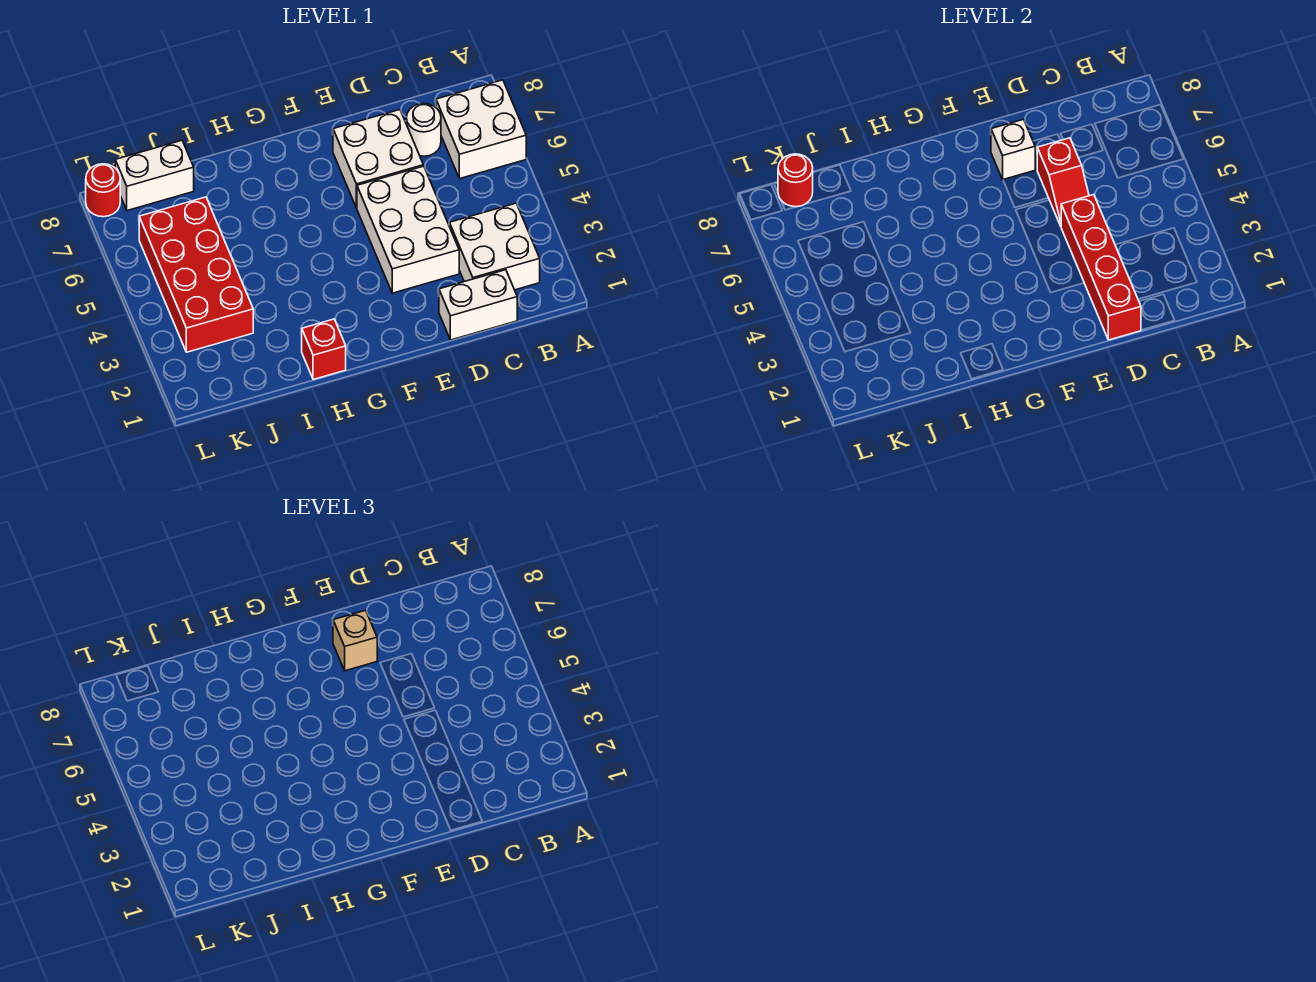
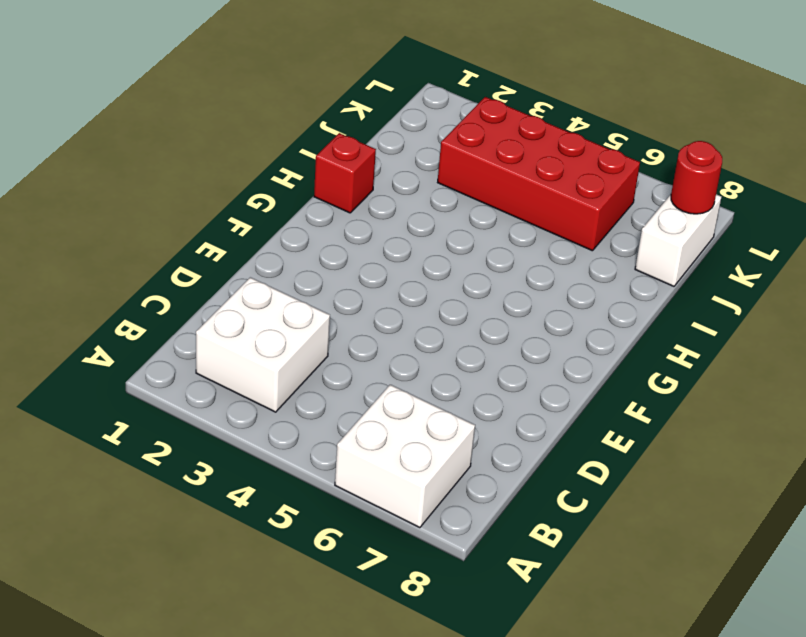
none -> white brick C1:D1 level 1
none -> white round brick C7 level 1
none -> white brick D3:E5 level 1

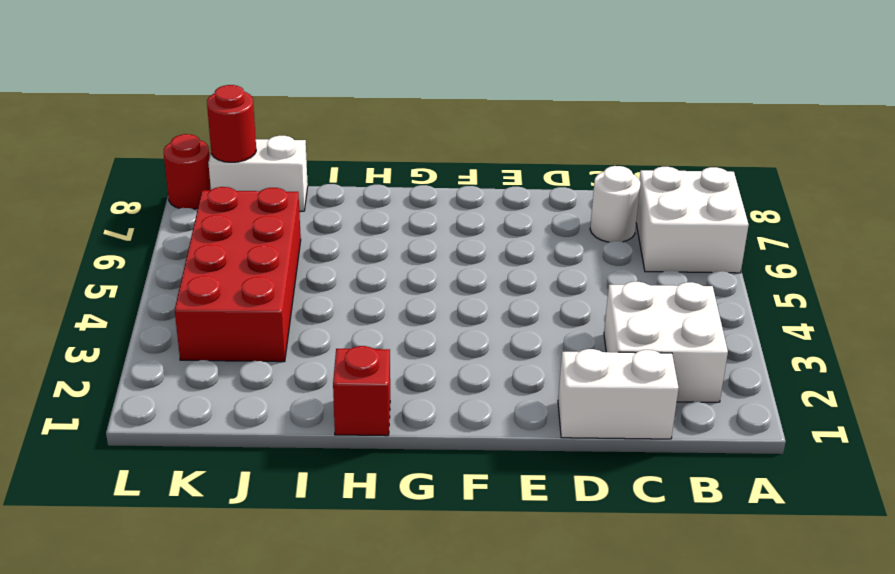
none -> white brick D3:E5 level 1
none -> white brick D6:E7 level 1
none -> red brick D1:D4 level 2

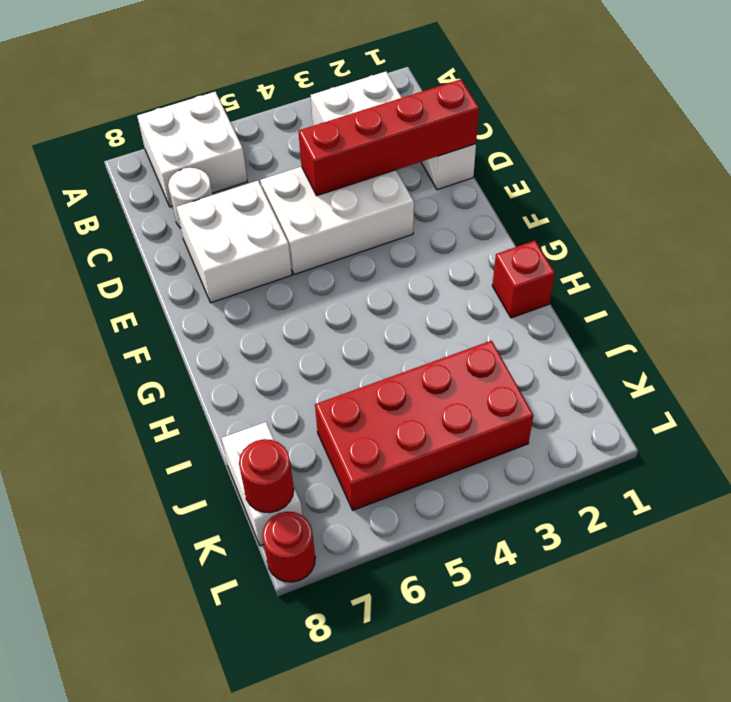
none -> red slope D5:D6 level 2 top 6
none -> white brick E7 level 2
none -> tan brick E7 level 3

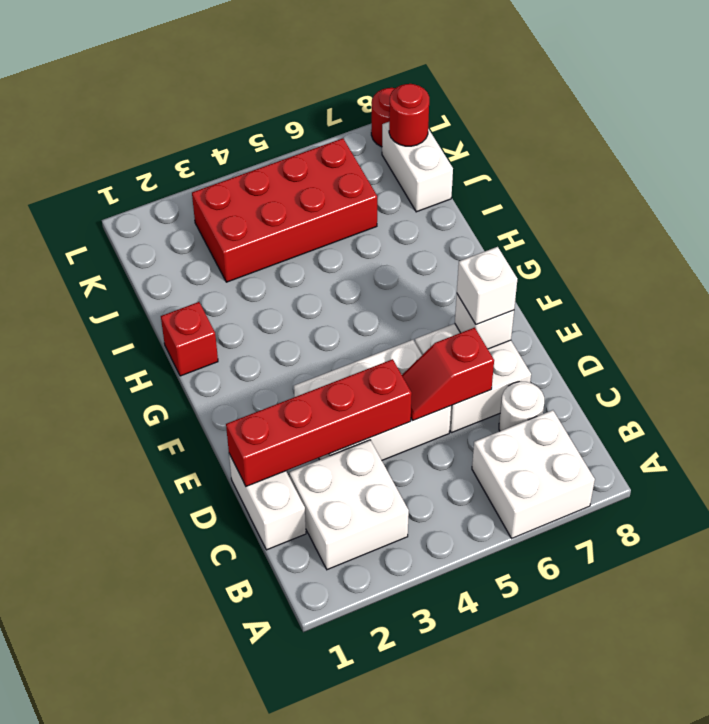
white brick E7 level 3 -> tan brick E7 level 3

